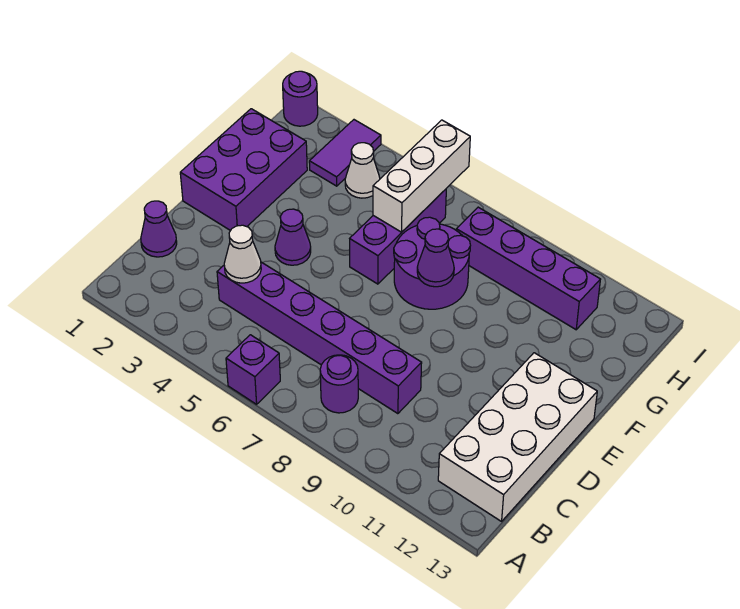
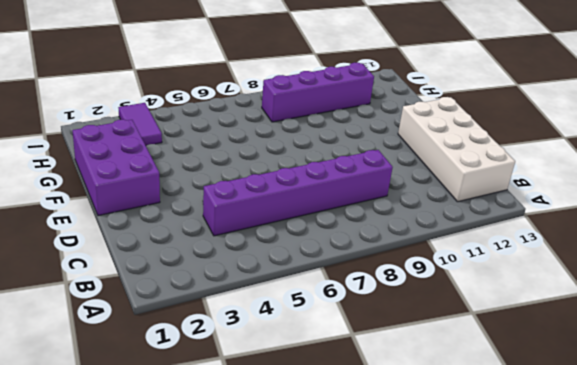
none -> purple brick A6 level 1
none -> purple round brick B8 level 1
none -> purple cone C1 level 1

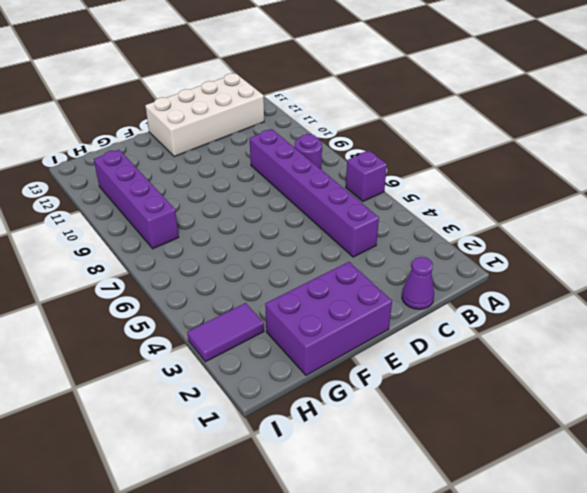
none -> purple cone E4 level 1
none -> purple brick F6:H6 level 1
none -> purple round brick F7:G8 level 1

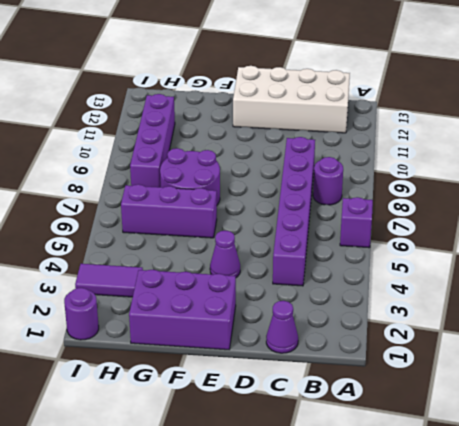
none -> white cone H4 level 1
none -> white cone C4 level 2
none -> purple cone F8 level 2

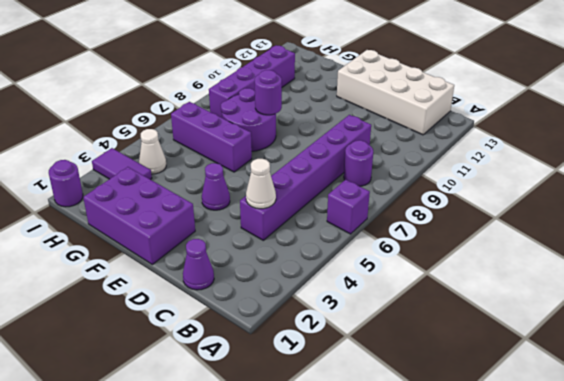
purple round brick F8 level 2 -> purple cone F8 level 2
none -> white brick G6:I6 level 2

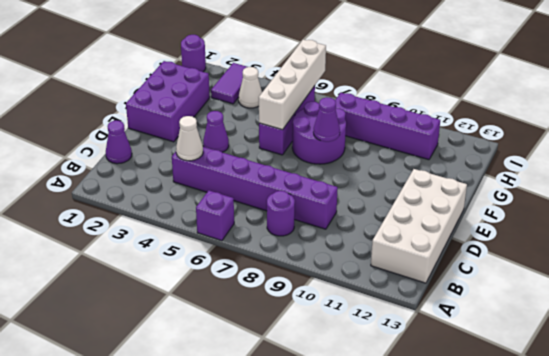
white brick F6:I6 level 2 -> white brick G6:I6 level 2

